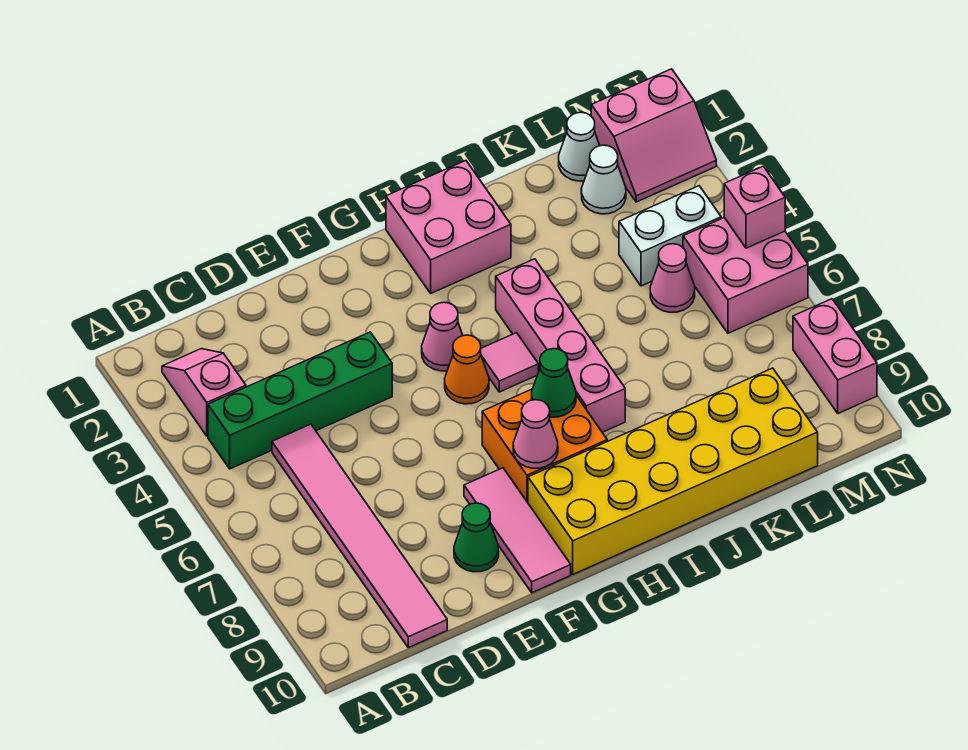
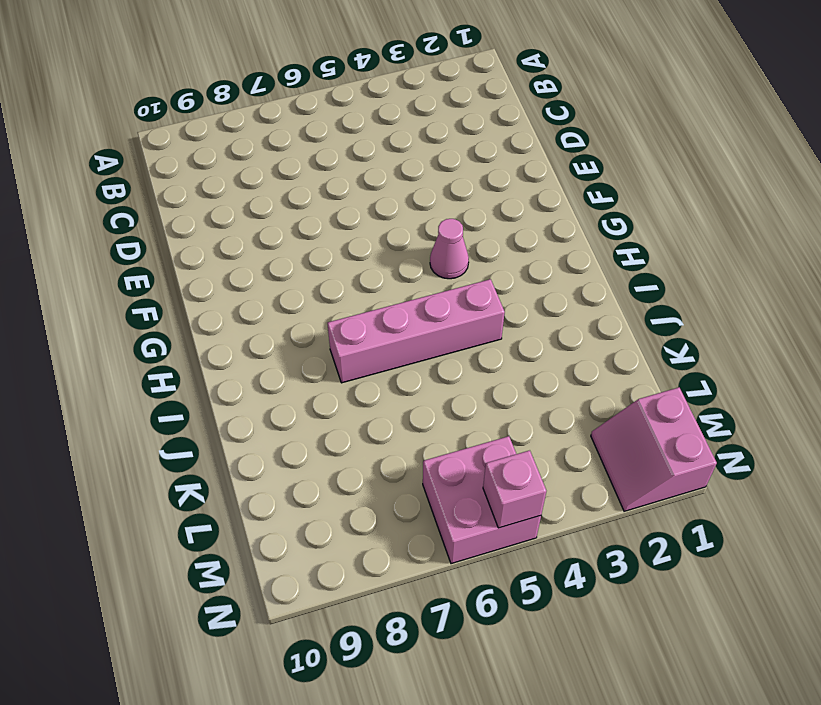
none -> pink slope B2:B3 level 1 top 3
none -> green brick B4:E4 level 1
none -> pink tile C5:C10 level 1

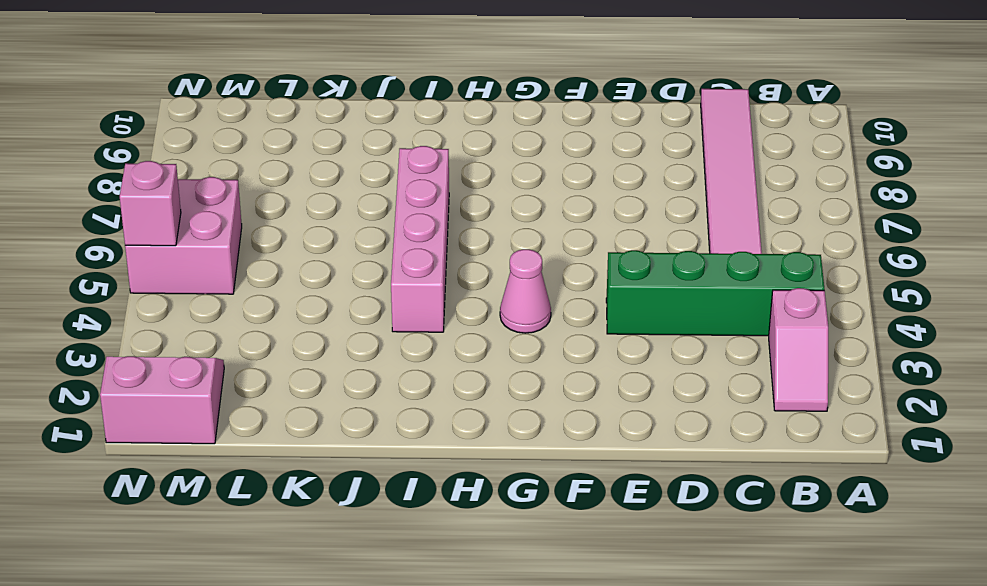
none -> green cone E9 level 1
none -> pink tile F8:F10 level 1
none -> orange cone G5 level 1

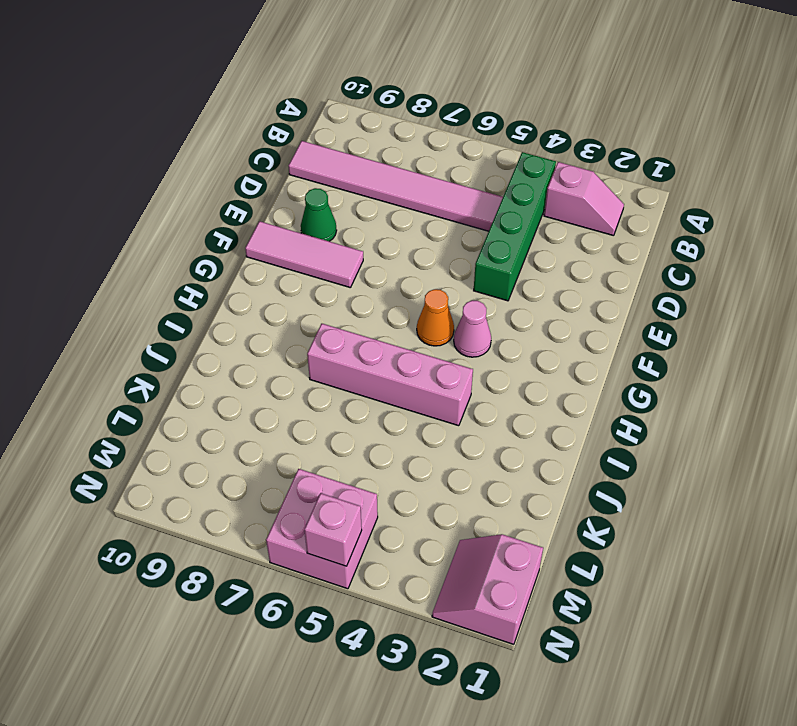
none -> orange brick G7:H8 level 1
none -> yellow brick G9:L10 level 1
none -> pink brick H1:I2 level 1

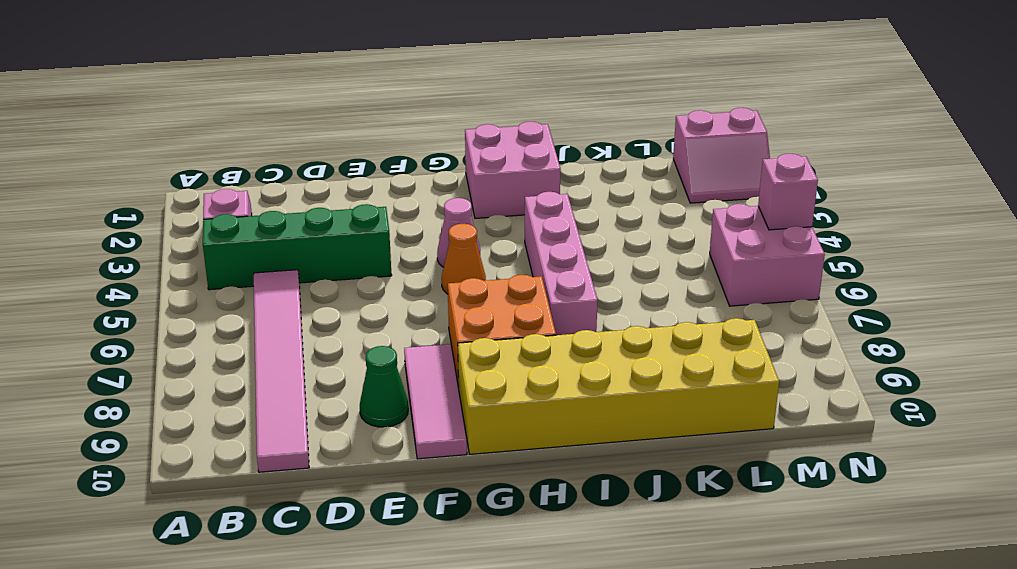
none -> pink tile H5 level 1
none -> white cone L1 level 1
none -> white cone L2 level 1

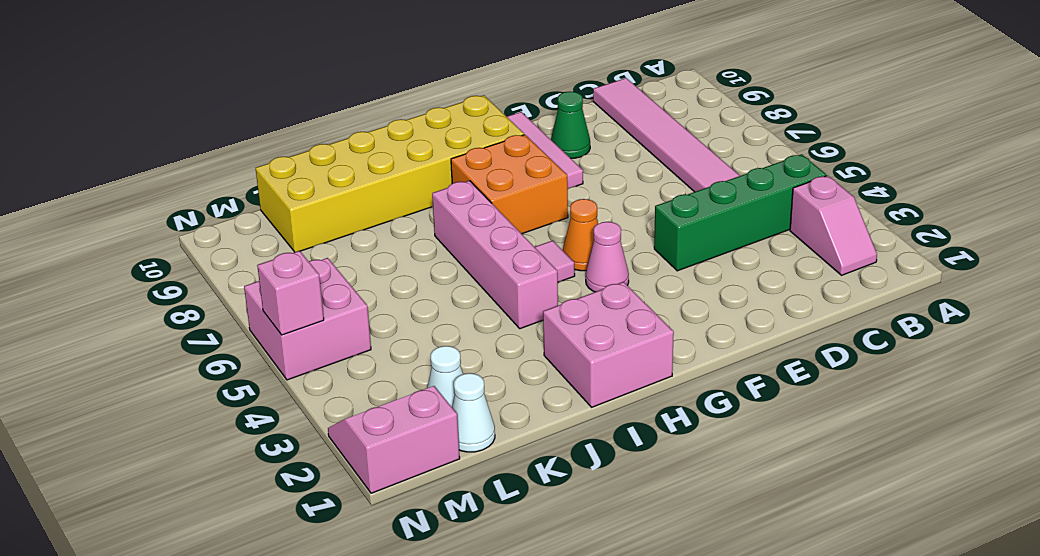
none -> white brick L4:M4 level 1
none -> pink cone L5 level 1
none -> pink brick N8:N9 level 1

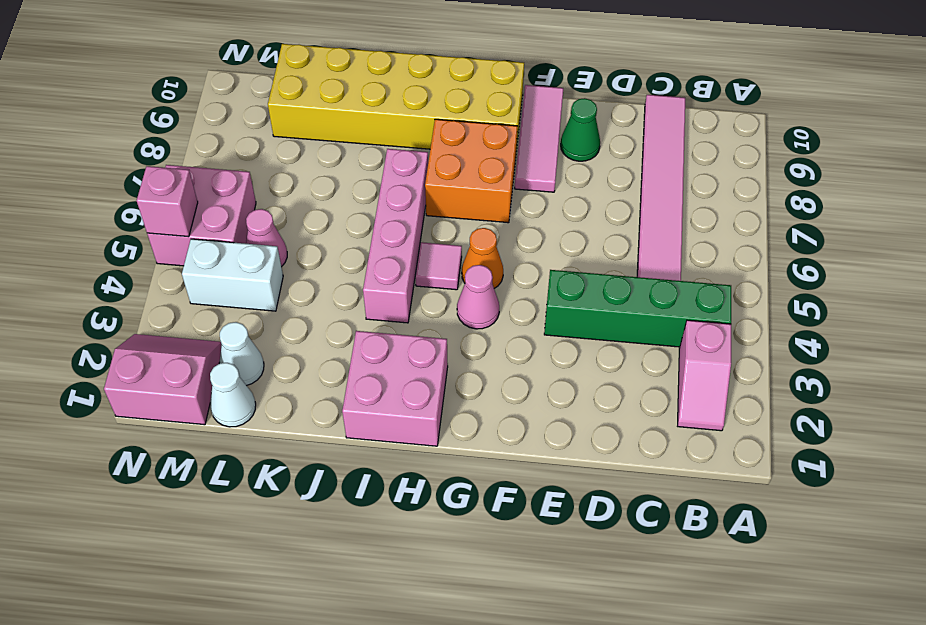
none -> pink brick N8:N9 level 1
none -> pink cone G8 level 2
none -> green cone H7 level 2

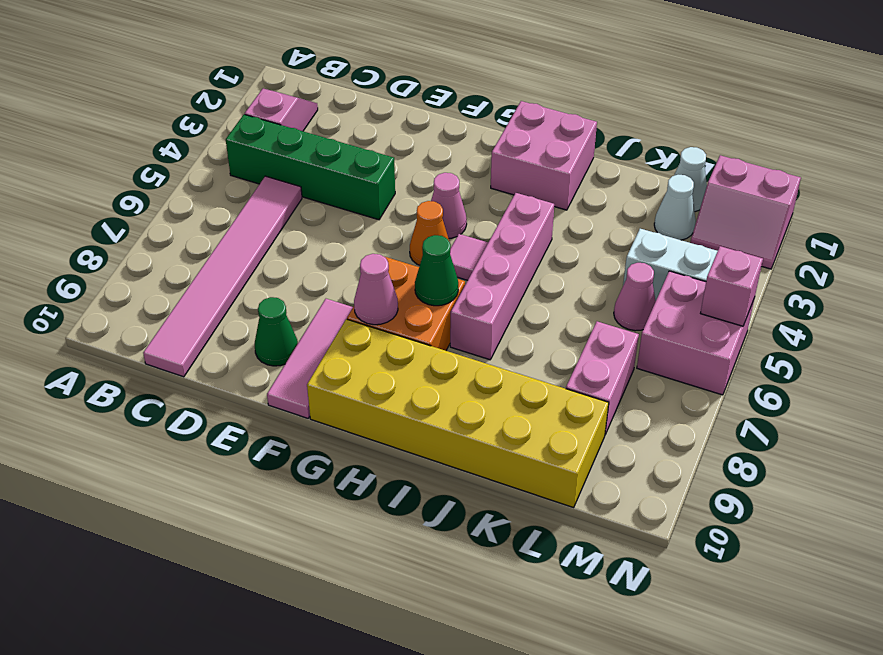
pink brick L7:L8 level 1 -> pink brick N8:N9 level 1

